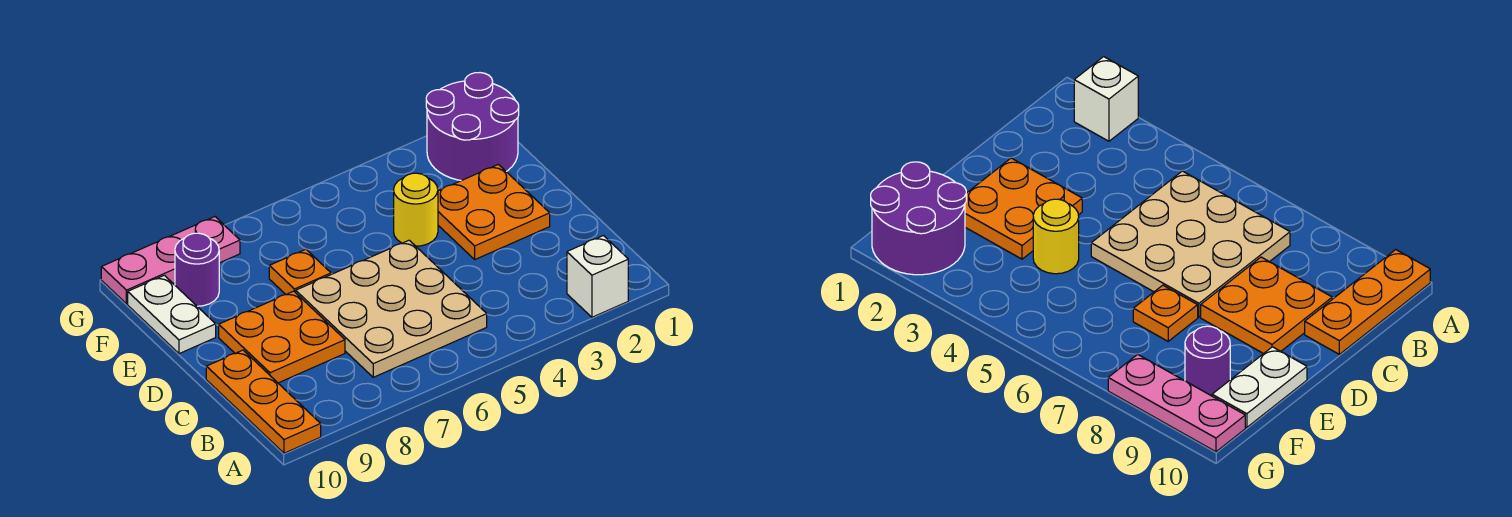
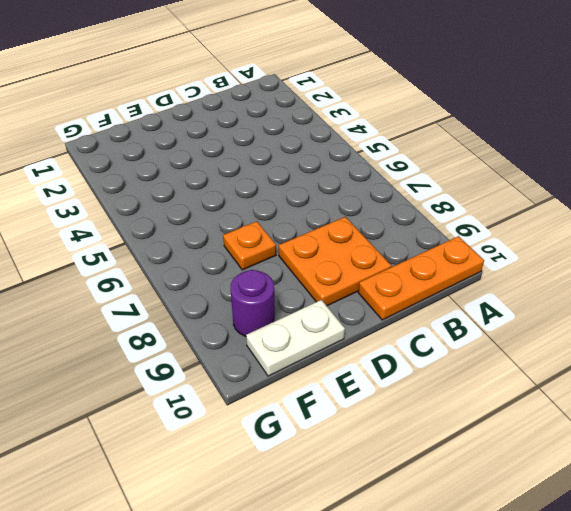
none -> white brick A2 level 1
none -> tan plate B5:D7 level 1

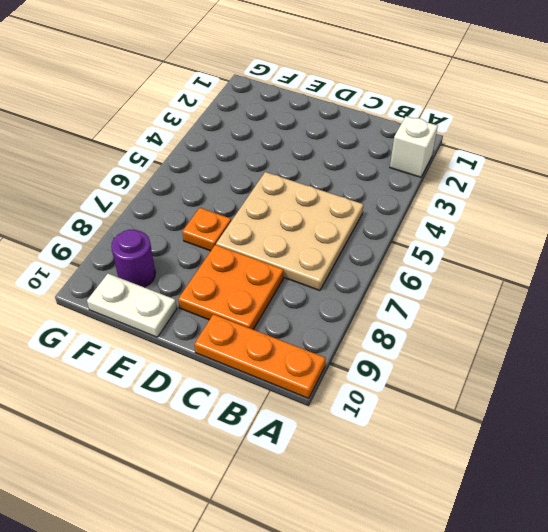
none -> orange plate D2:E3 level 1
none -> yellow round brick E4 level 1

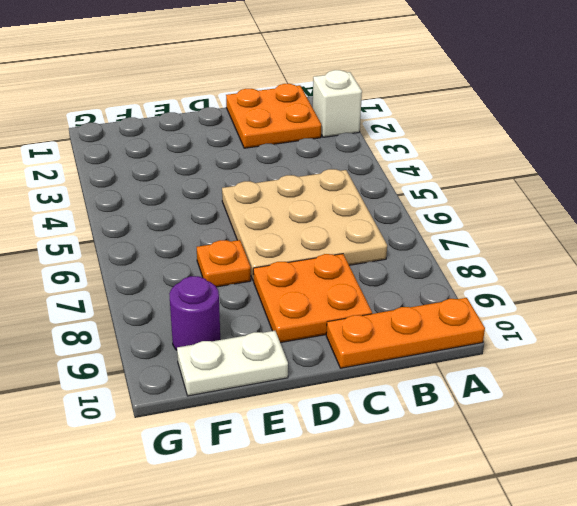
orange plate B1:C2 level 1 -> orange plate D2:E3 level 1
none -> yellow round brick E4 level 1
none -> purple round brick F1:G2 level 1

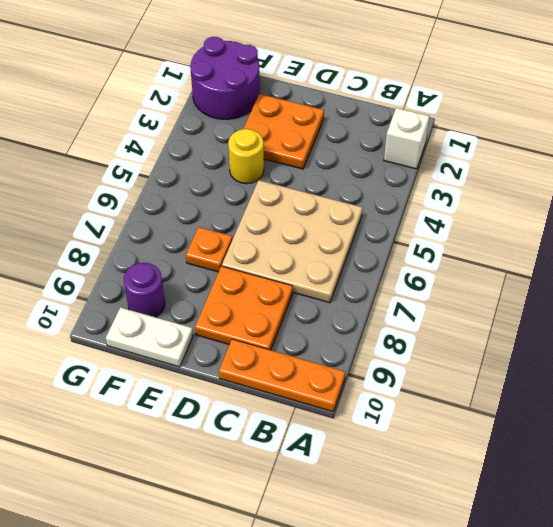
none -> pink plate G8:G10 level 1

